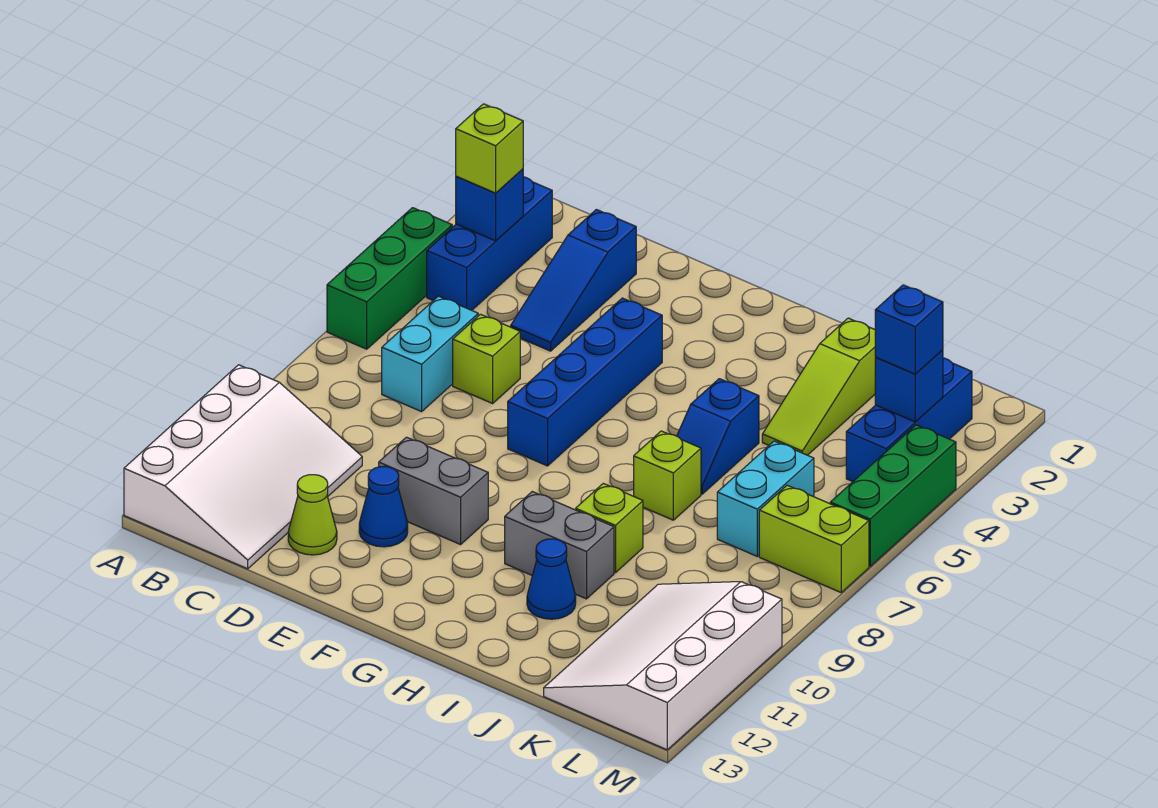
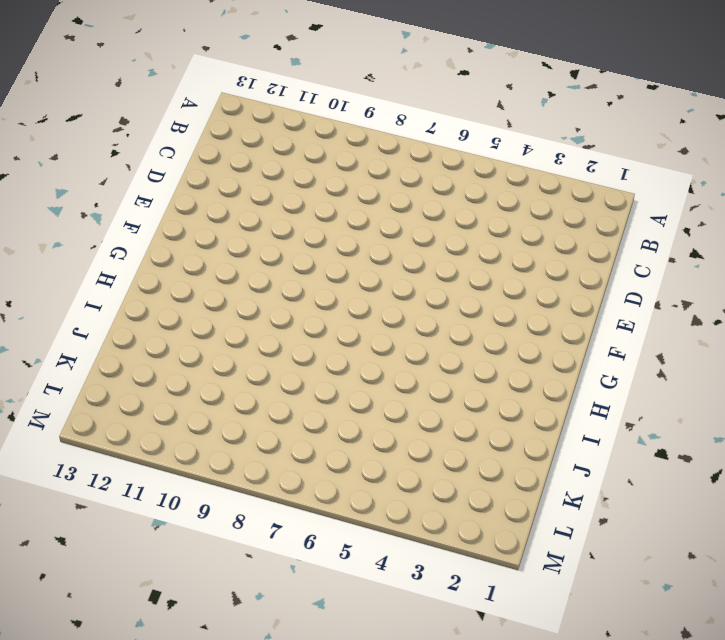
none -> green brick A4:A6 level 1
none -> white slope A10:C13 level 1 top A
none -> blue brick B2:B4 level 1

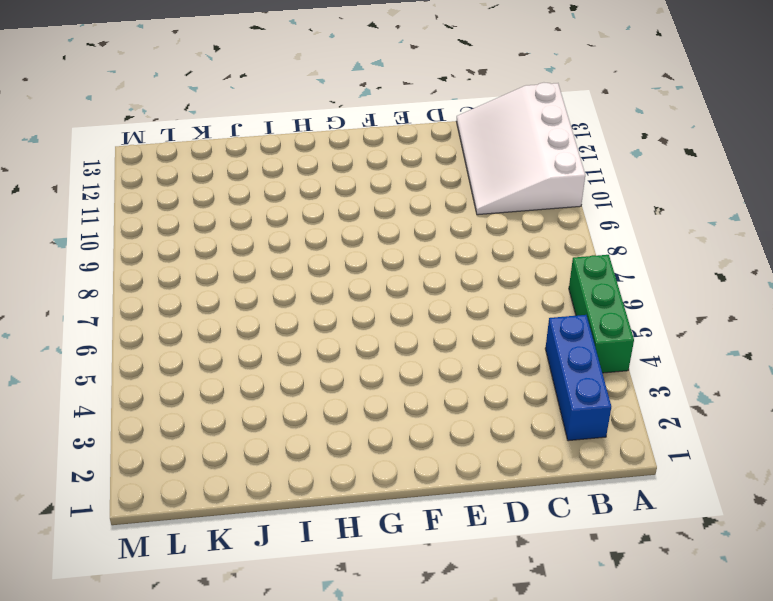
none -> cyan brick C6:C7 level 1
none -> blue slope D2:D4 level 1 top 2
none -> lime brick D6 level 1

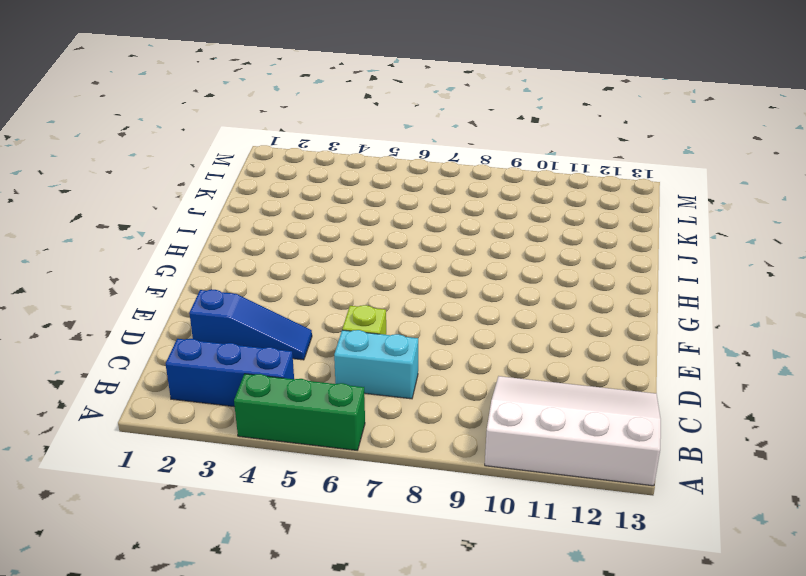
none -> lime cone D12 level 1
none -> grey brick E10:F10 level 1
none -> blue cone E11 level 1

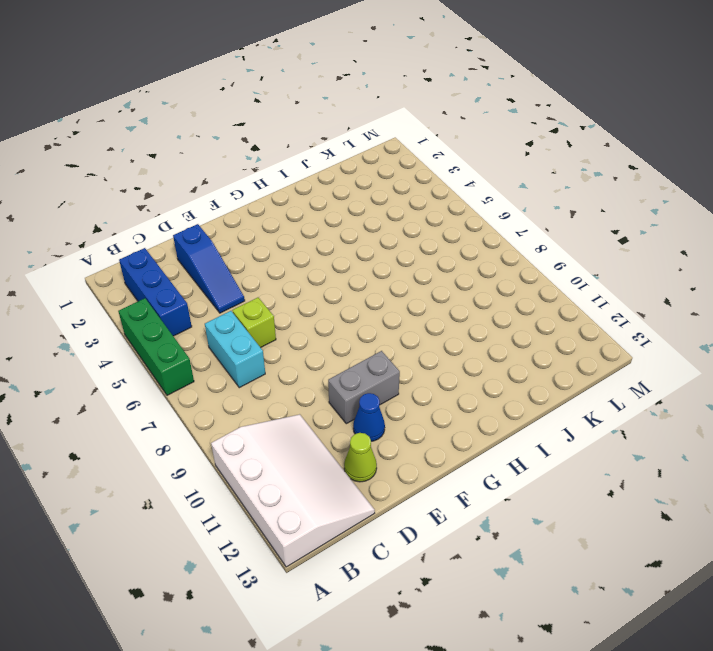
none -> blue brick F4:F7 level 1
none -> grey brick H10:I10 level 1
none -> blue slope I5:I6 level 1 top 5

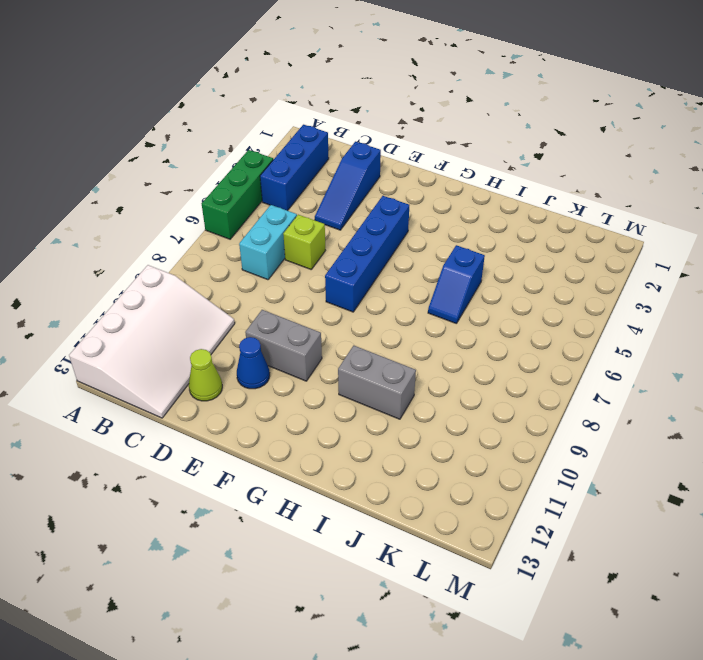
none -> lime brick I7 level 1
none -> lime brick I9 level 1
none -> blue cone I11 level 1

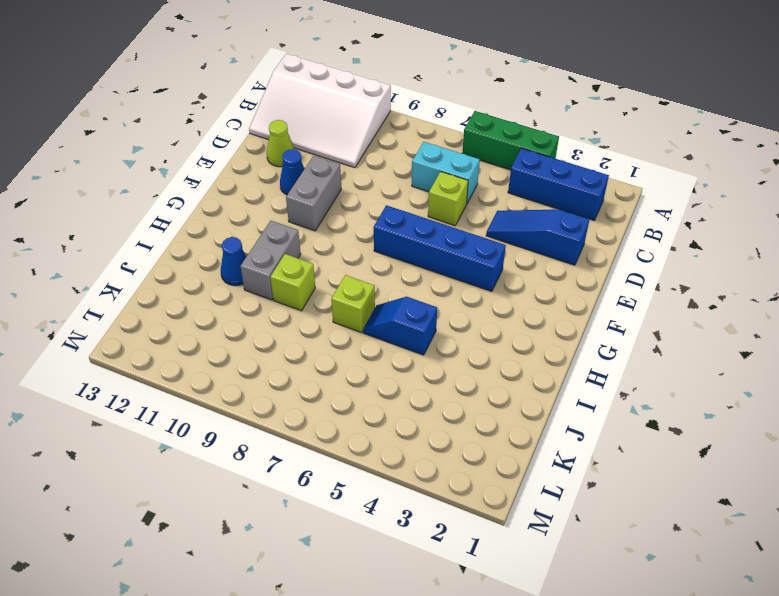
none -> lime slope J2:J4 level 1 top 2
none -> cyan brick K6:K7 level 1
none -> white slope K10:M13 level 1 top M

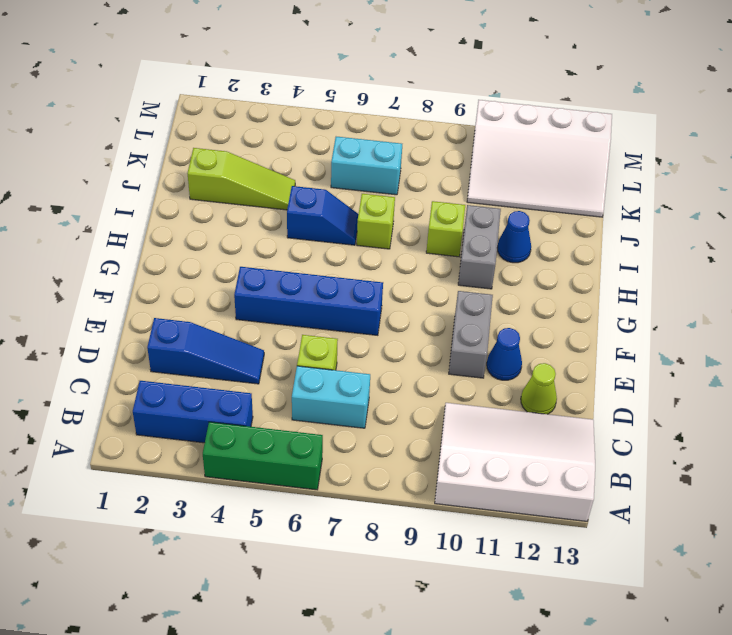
none -> blue brick L2:L4 level 1
none -> lime brick L7:M7 level 1
none -> green brick M4:M6 level 1

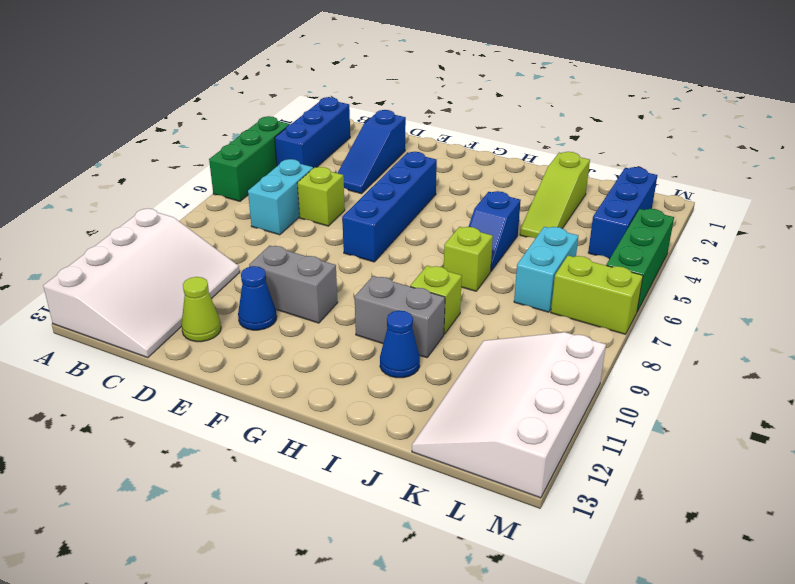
none -> blue brick B3 level 2
none -> blue brick L3 level 2
none -> lime brick B3 level 3

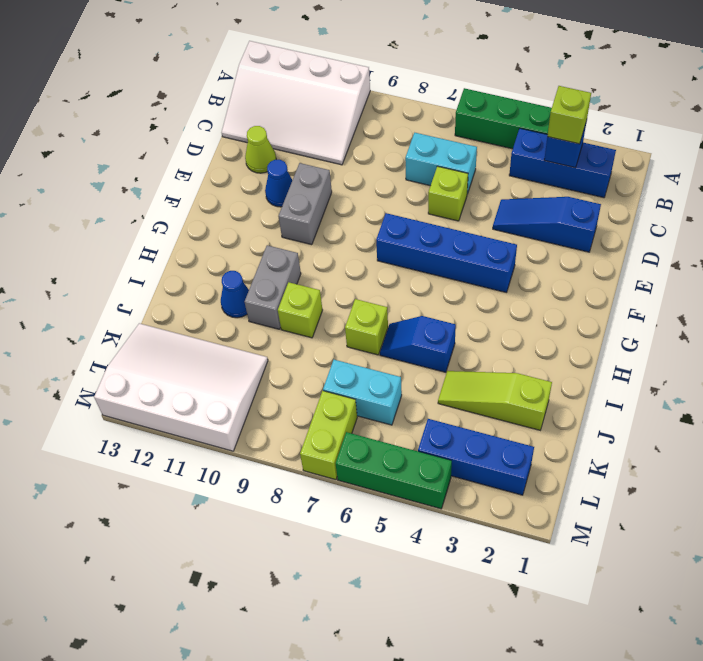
none -> blue brick L3 level 2
none -> blue brick L3 level 3

